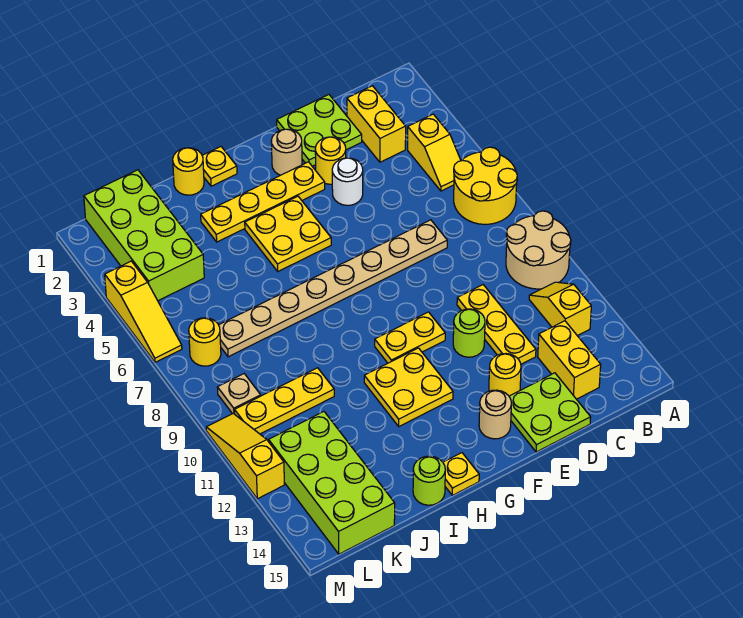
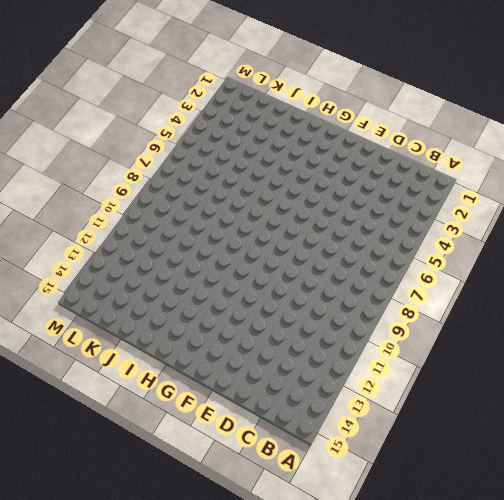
none -> yellow round brick A6:B7 level 1
none -> tan round brick A9:B10 level 1
none -> yellow slope B4:B5 level 1 top 4
none -> yellow slope B11:B12 level 1 top 12

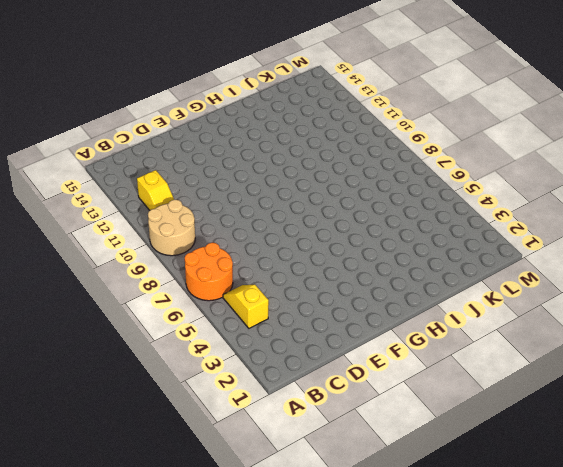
orange round brick A6:B7 level 1 -> yellow round brick A6:B7 level 1
none -> yellow brick C2:C3 level 1
none -> yellow brick C13:C14 level 1
none -> lime plate D1:E2 level 1
none -> tan plate D7:K7 level 1

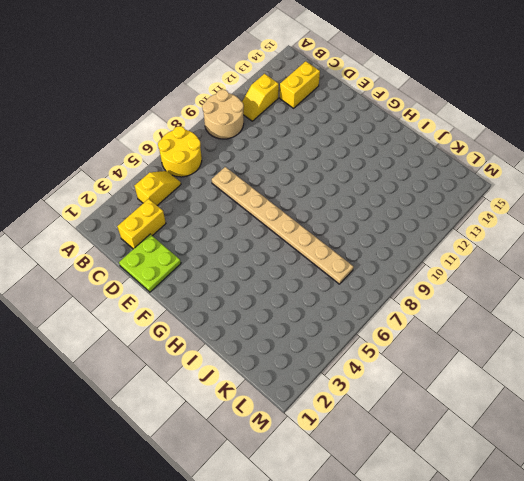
none -> yellow plate D10:D12 level 1
none -> lime plate D14:E15 level 1
none -> yellow round brick E3 level 1
none -> white round brick E4 level 1

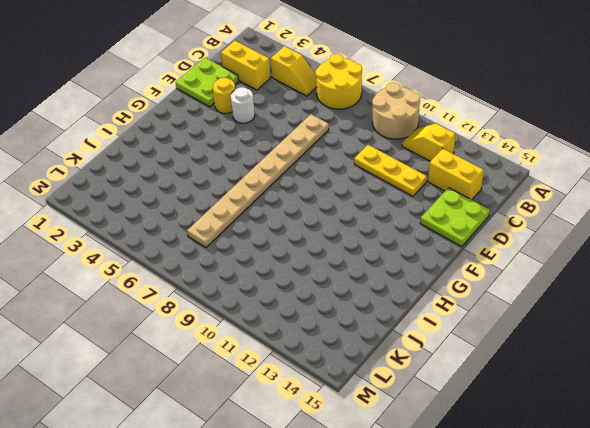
none -> lime round brick E11 level 1
none -> yellow round brick E13 level 1
none -> tan round brick F2 level 1
none -> yellow plate F3:I3 level 1

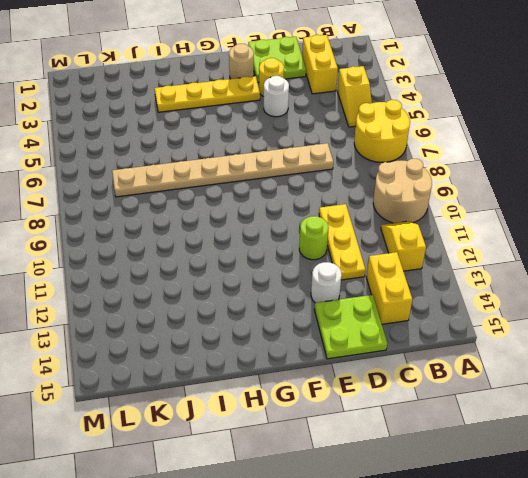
white round brick E13 level 1 -> yellow round brick E13 level 1
none -> yellow plate F10:G10 level 1
none -> tan round brick F14 level 1
none -> yellow plate G4:H5 level 1
none -> yellow plate G11:H12 level 1

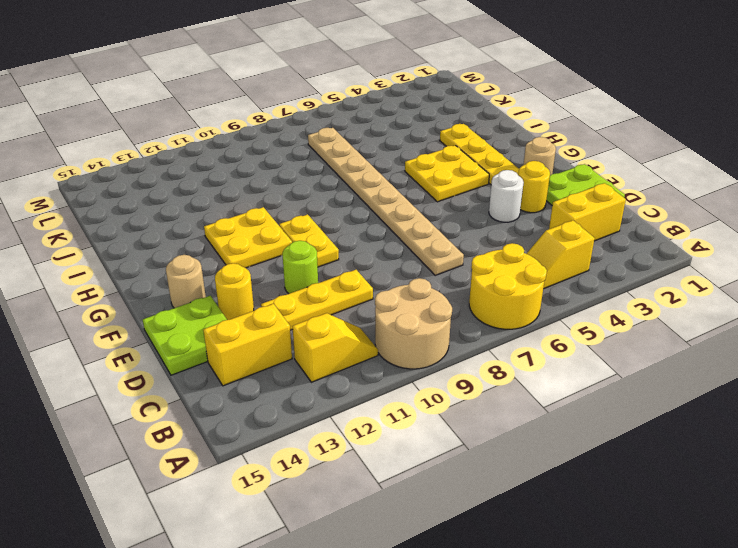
none -> yellow plate H1 level 1
none -> yellow plate H15 level 1
none -> yellow round brick I1 level 1
none -> lime round brick I15 level 1

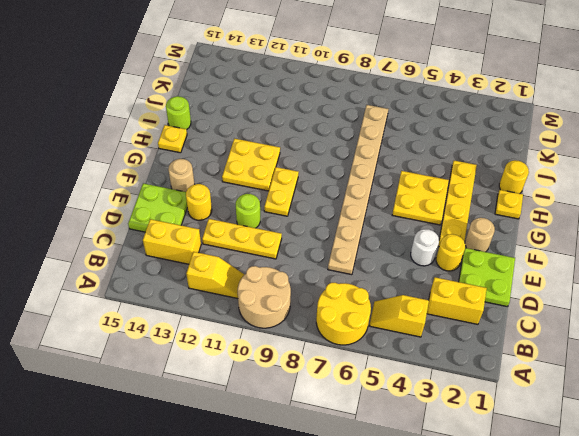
none -> yellow plate J10:L10 level 1
none -> lime brick K1:L4 level 1
none -> lime brick K12:L15 level 1
none -> yellow round brick L7 level 1

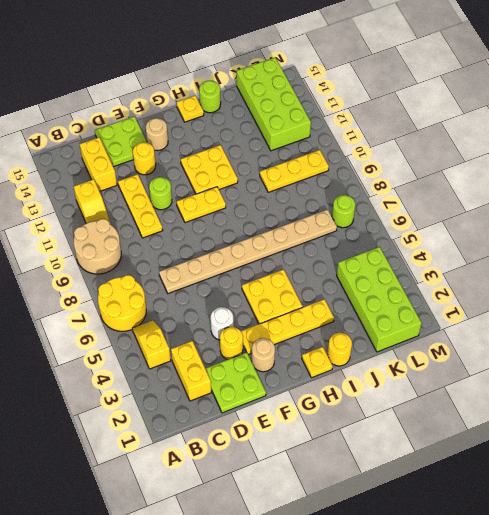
lime round brick L7 level 1 -> yellow round brick L7 level 1
none -> tan plate L9 level 1
none -> yellow slope M4:M6 level 1 top 4
none -> yellow slope M10:M12 level 1 top 12

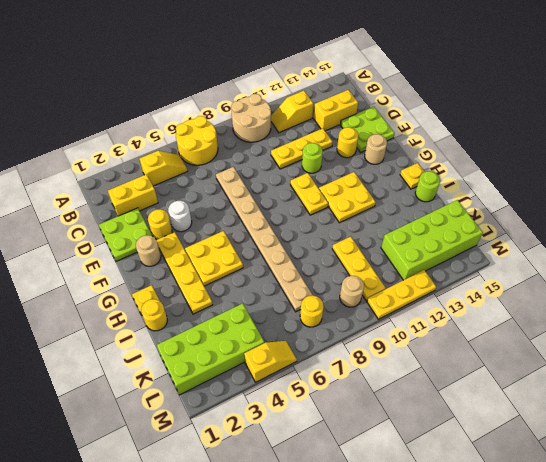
tan round brick L9 level 1 -> tan plate L9 level 1
yellow slope M4:M5 level 1 top 4 -> yellow slope M4:M6 level 1 top 4
yellow plate M10:M12 level 1 -> yellow slope M10:M12 level 1 top 12

